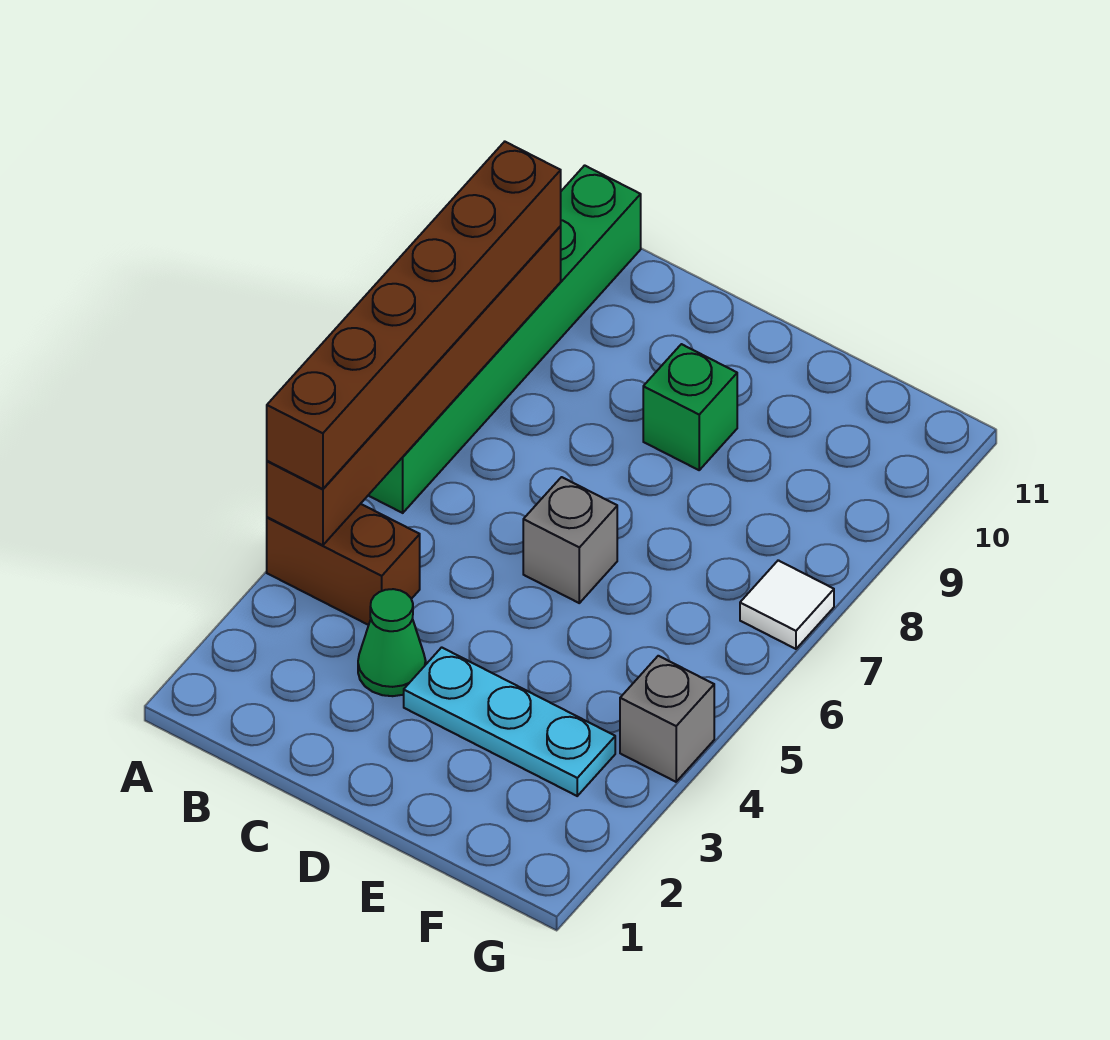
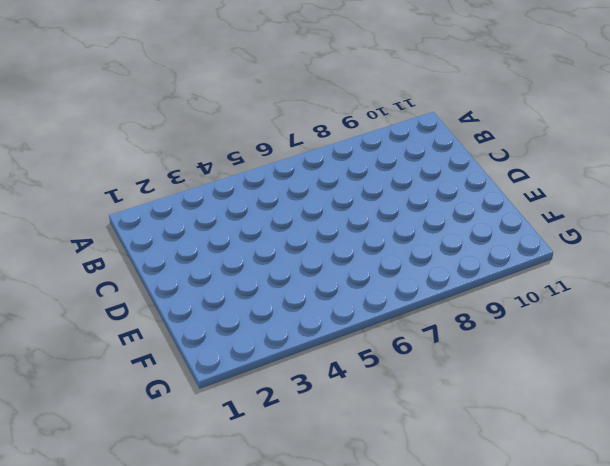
none -> brown brick A4:B4 level 1
none -> green brick A6:A11 level 1

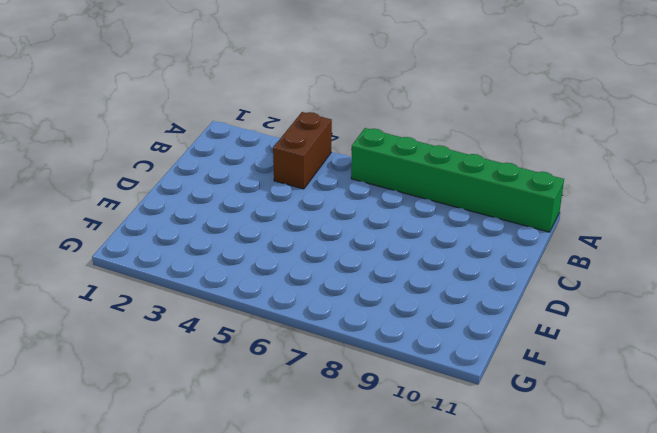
none -> green cone C3 level 1
none -> cyan plate D3:F3 level 1

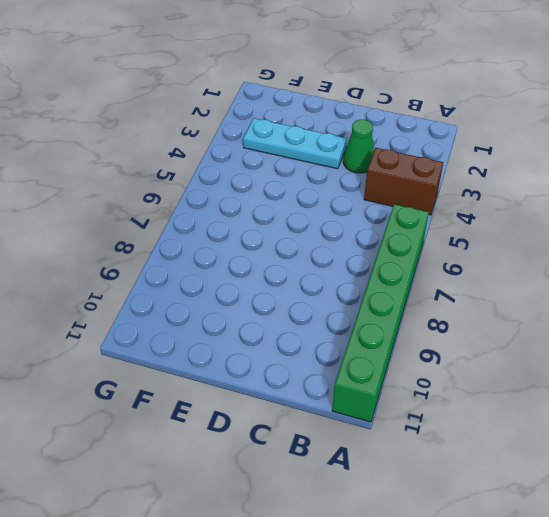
none -> grey brick D6 level 1
none -> green brick D9 level 1

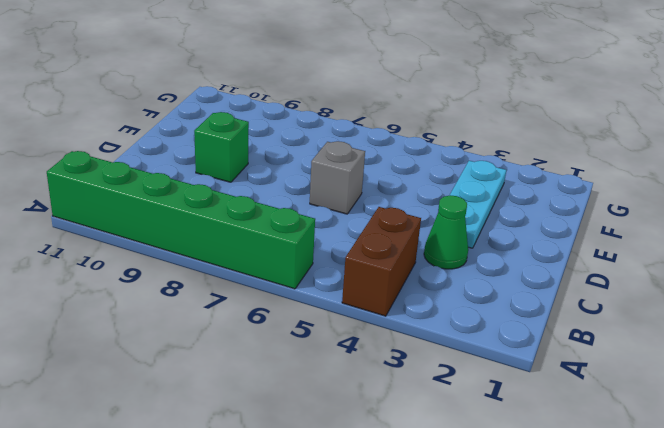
none -> grey brick G4 level 1
none -> white tile G7 level 1

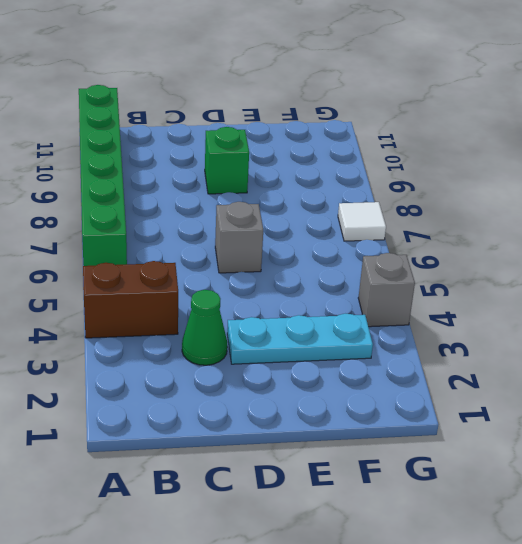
none -> brown brick A4:A9 level 2
none -> brown brick A4:A9 level 3

